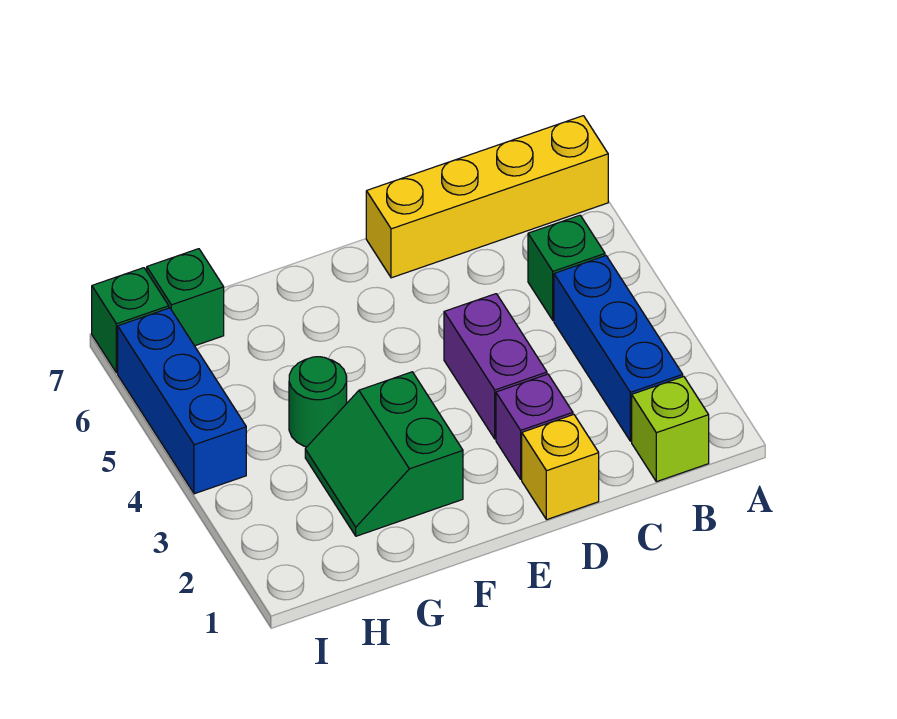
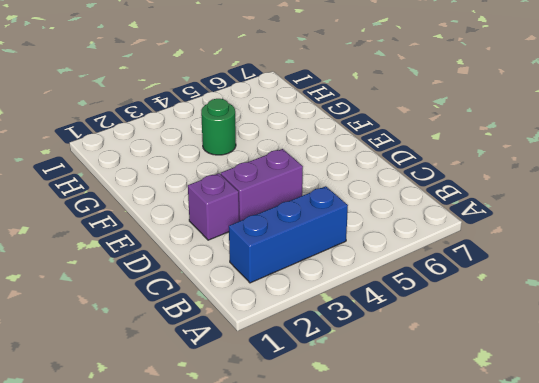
none -> yellow brick A7:D7 level 1
none -> lime brick B1 level 1
none -> green brick B5 level 1

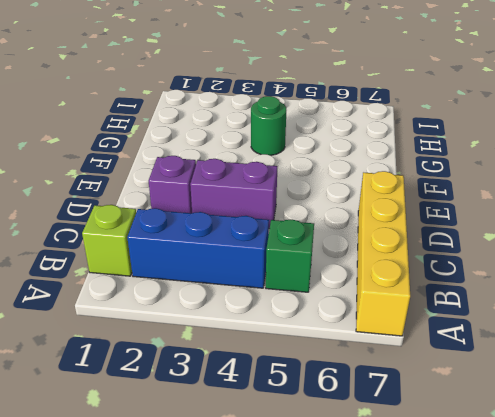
none -> yellow brick D1 level 1
none -> green slope F2:G3 level 1 top F
none -> green brick H7 level 1

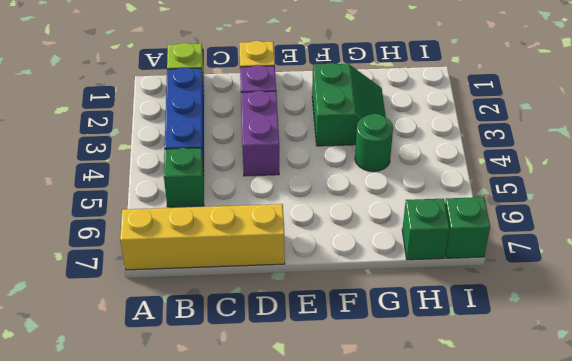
none -> blue brick I4:I6 level 1

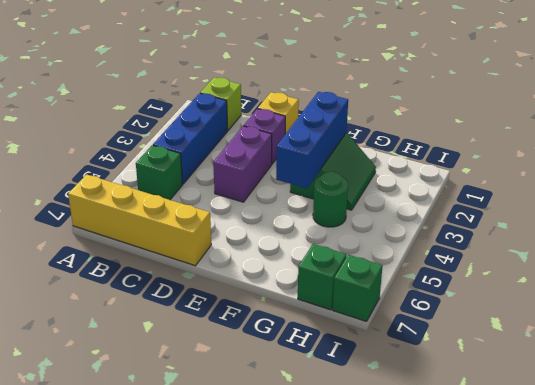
blue brick F2:F4 level 2 -> blue brick I4:I6 level 1

